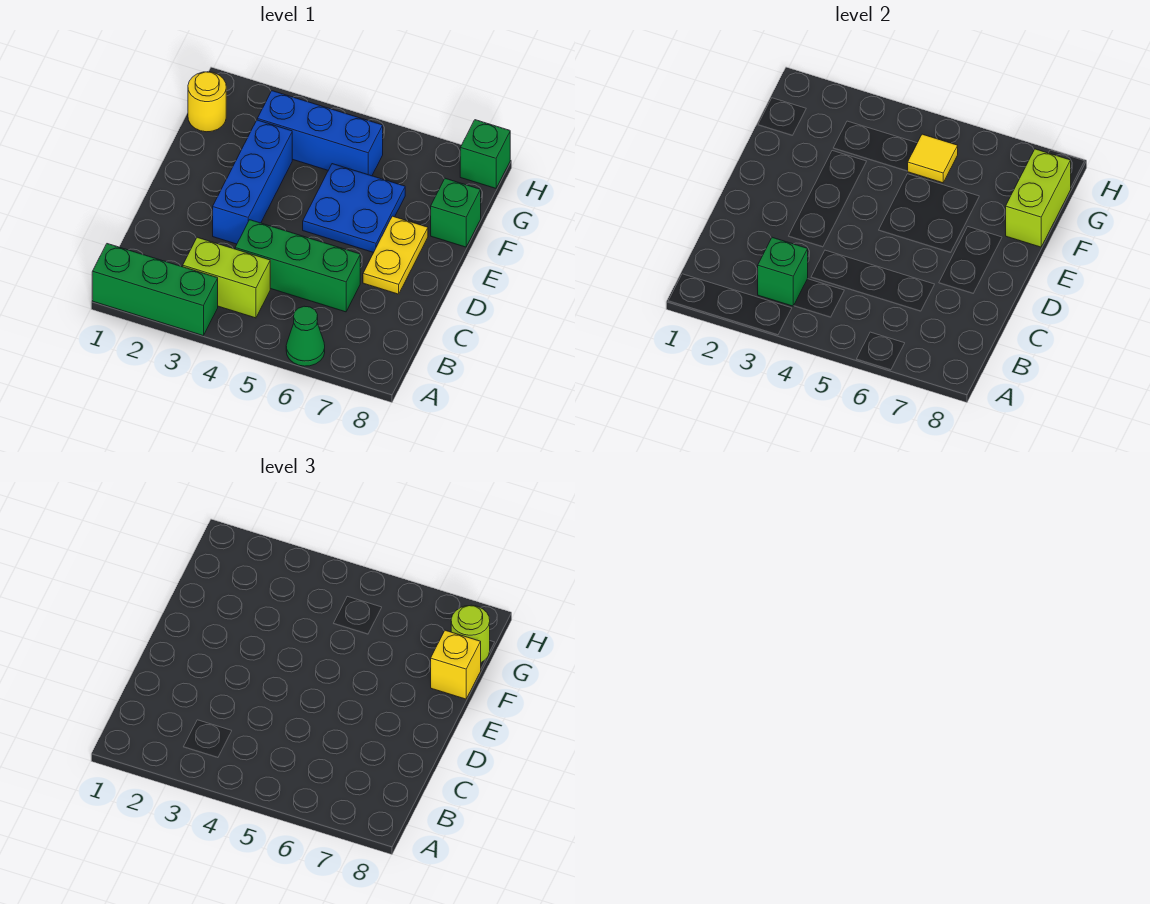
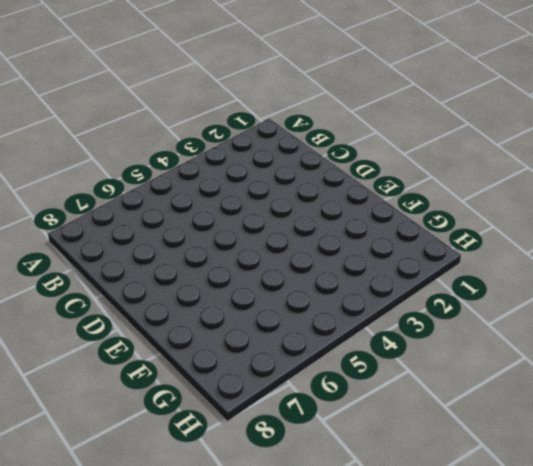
none -> green brick A1:A3 level 1
none -> green cone A6 level 1
none -> lime brick B3:B4 level 1

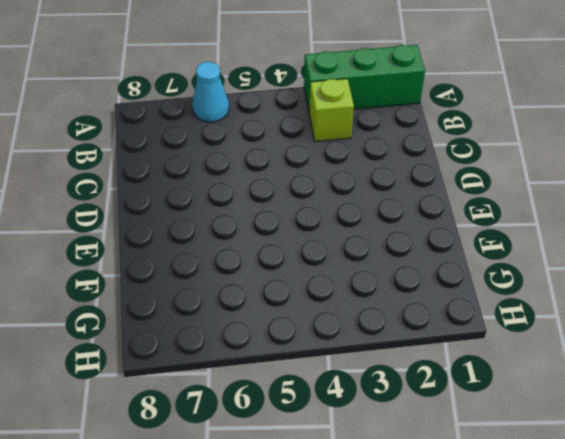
cyan cone A6 level 1 -> green cone A6 level 1
lime brick B3 level 1 -> lime brick B3:B4 level 1
none -> green brick C4:C6 level 1
none -> blue brick D3:F3 level 1
none -> yellow plate D7:E7 level 1

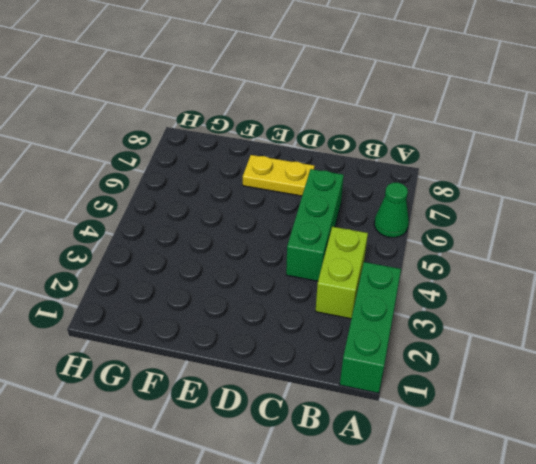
none -> blue brick D3:F3 level 1
none -> blue plate E5:F6 level 1
none -> green brick F8 level 1

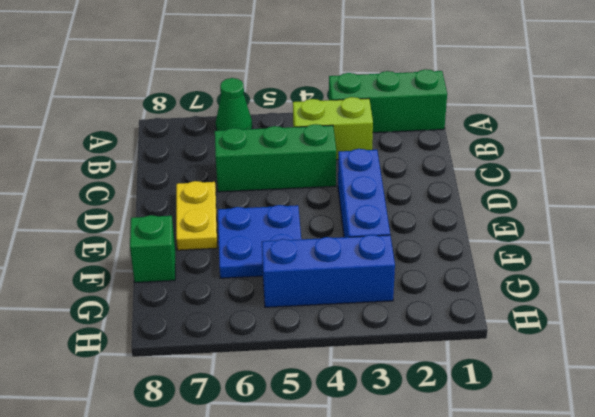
none -> yellow round brick G1 level 1
none -> green brick H8 level 1
none -> green brick B3 level 2

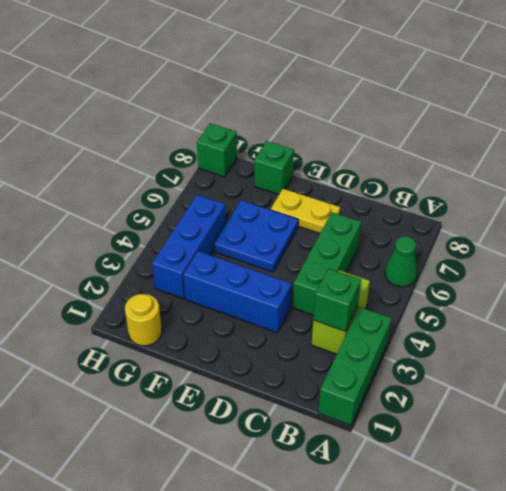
none -> lime brick F8:G8 level 2
none -> yellow tile G5 level 2
none -> yellow brick F8 level 3

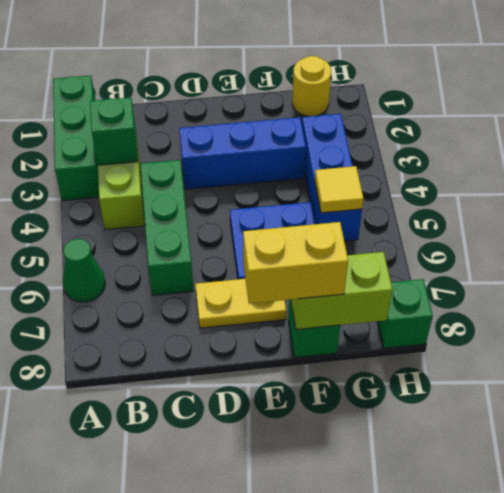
yellow brick E8:F8 level 3 -> yellow brick F8 level 3
none -> lime round brick G8 level 3

